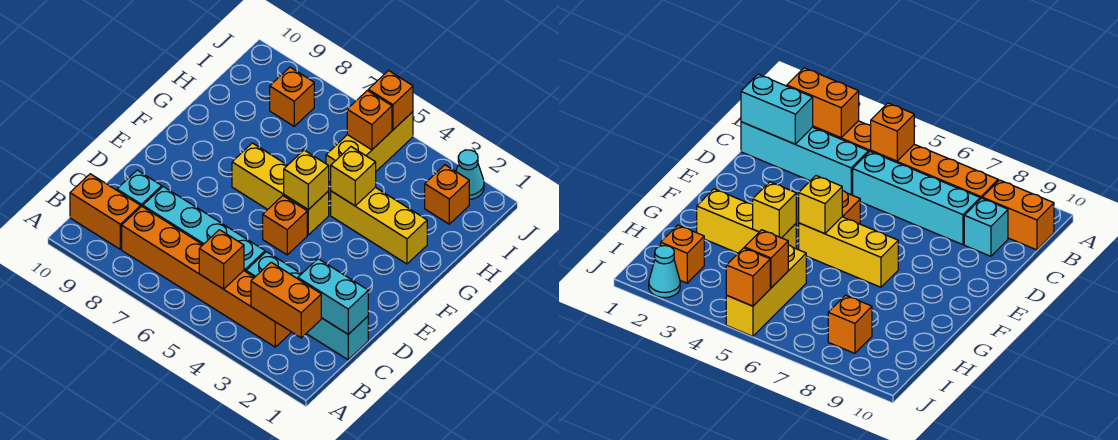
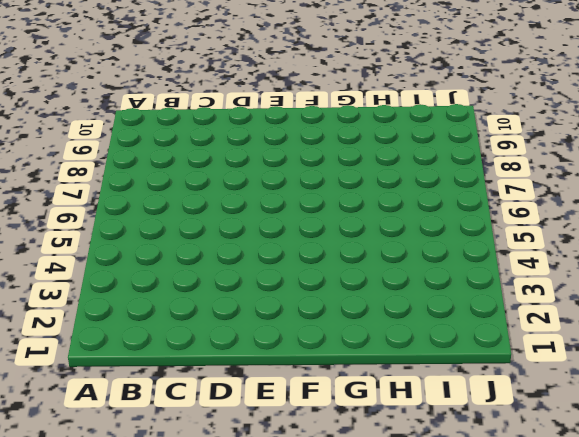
none -> orange brick B3:B8 level 1
none -> orange brick B9:B10 level 1
none -> cyan brick C1:C4 level 1

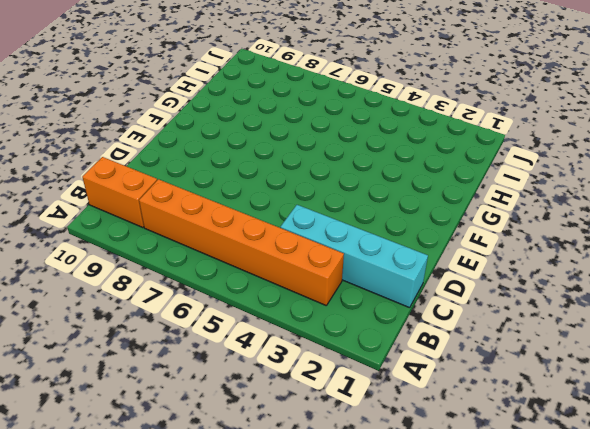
none -> cyan brick C5:C8 level 1
none -> cyan brick C9 level 1
none -> orange brick E5 level 1

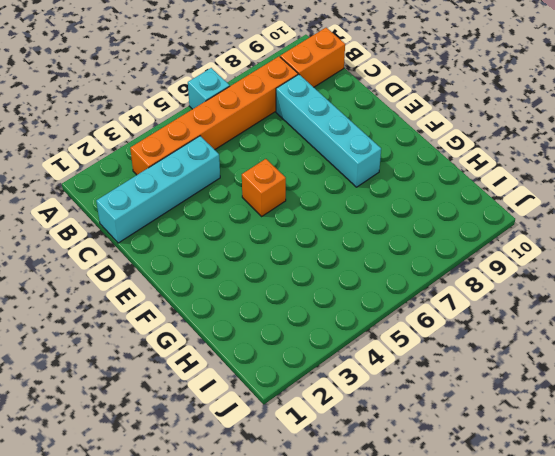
cyan brick A6 level 1 -> cyan brick C9 level 1
cyan brick C8:F8 level 1 -> cyan brick C5:C8 level 1
none -> yellow brick F5:F7 level 1
none -> yellow brick G2:G4 level 1
none -> yellow brick H5:J5 level 1

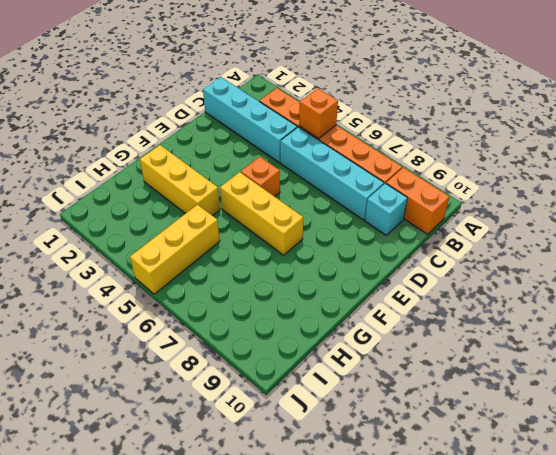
none -> orange brick I2 level 1
none -> orange brick I8 level 1
none -> cyan cone J2 level 1

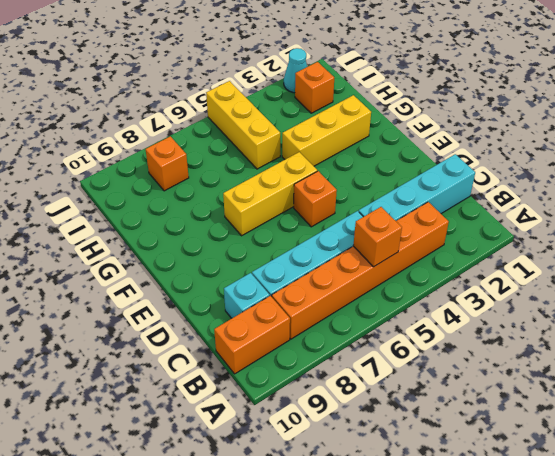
none -> orange brick B2:B3 level 2
none -> cyan brick C1:C2 level 2
none -> yellow brick F5 level 2

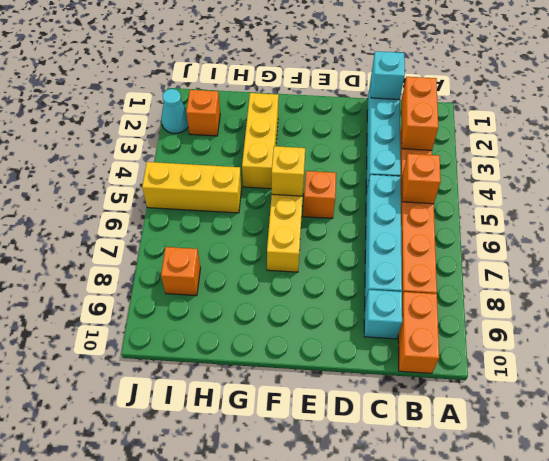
cyan brick C1 level 2 -> cyan brick C1:C2 level 2
none -> yellow brick G4 level 2
none -> orange brick I5 level 2
none -> orange brick J5 level 2

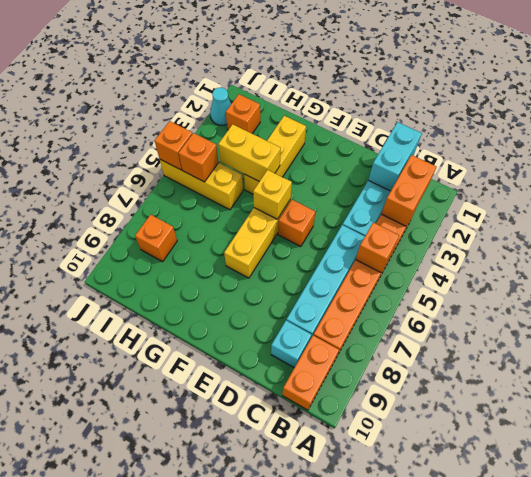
yellow brick G4:H4 level 2 -> yellow brick G4 level 2

